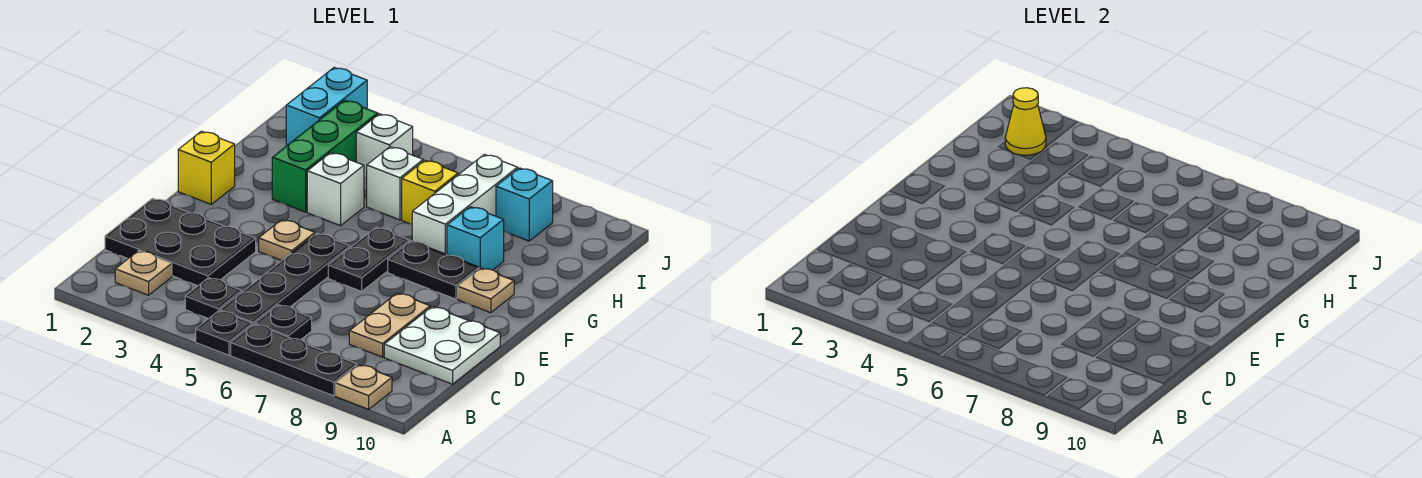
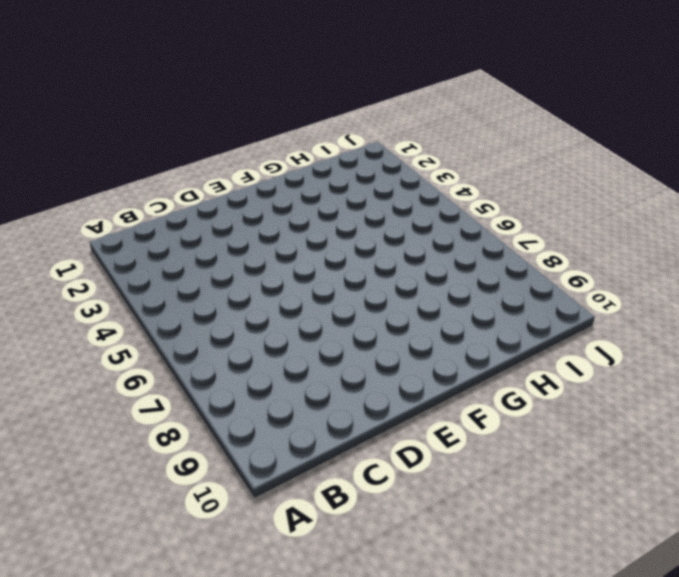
none -> black plate A5 level 1
none -> black plate A6:A8 level 1
none -> tan plate A9 level 1

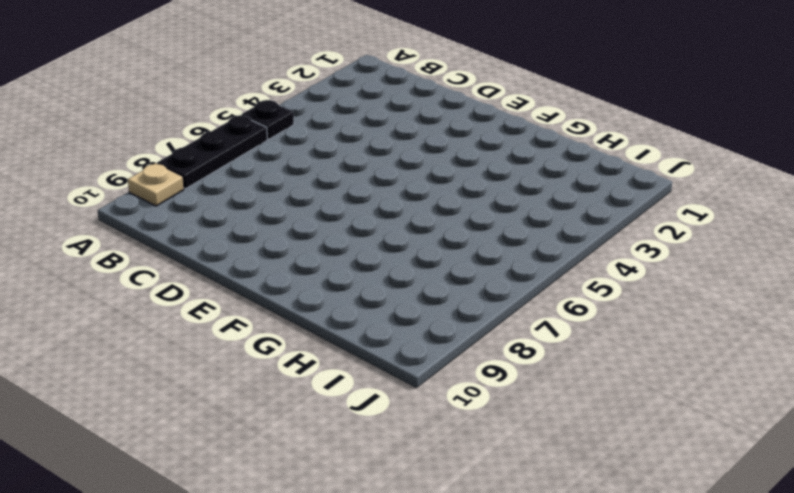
none -> tan plate B2 level 1
none -> black plate B4 level 1
none -> black plate B5:E5 level 1

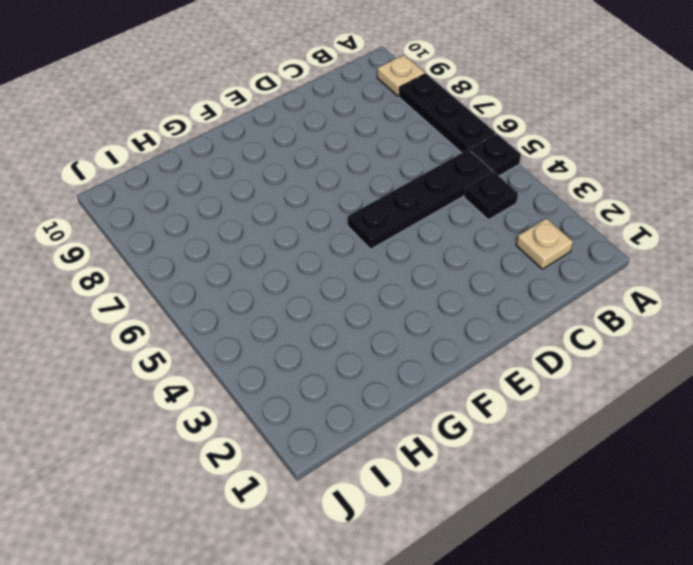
none -> black plate B6 level 1
none -> black plate C1:D3 level 1
none -> tan plate C8:D8 level 1

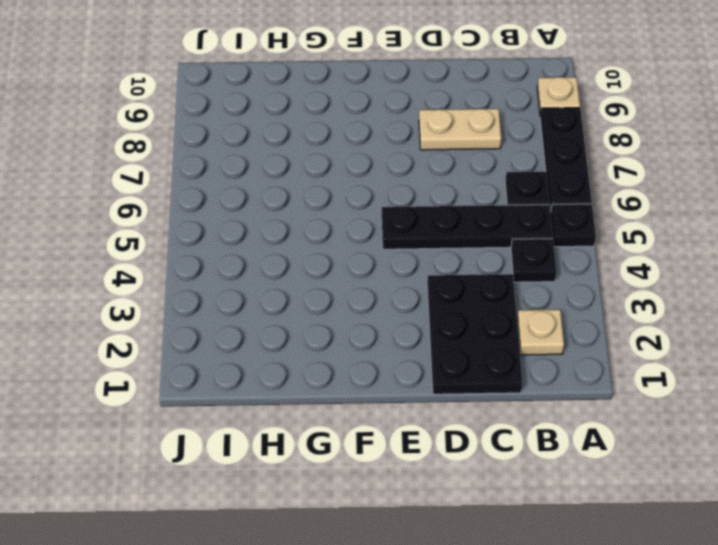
none -> white plate C9:D10 level 1
none -> tan plate E4 level 1
none -> black plate E6:F6 level 1

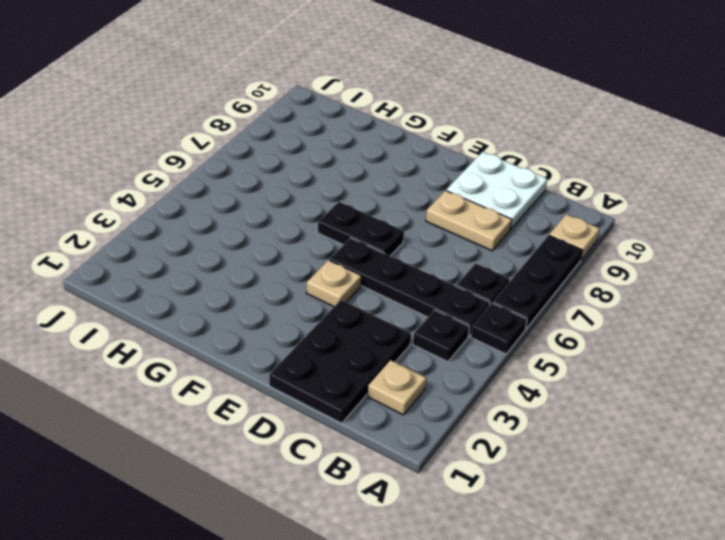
none -> yellow brick F1 level 1
none -> black plate F7:F8 level 1
none -> tan plate F9 level 1

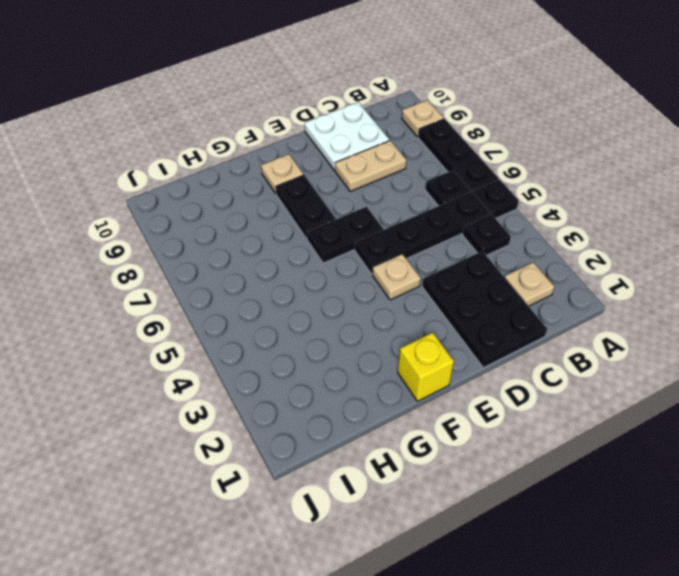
none -> green brick G3:I3 level 1
none -> white brick G4 level 1
none -> white brick G7:I7 level 1

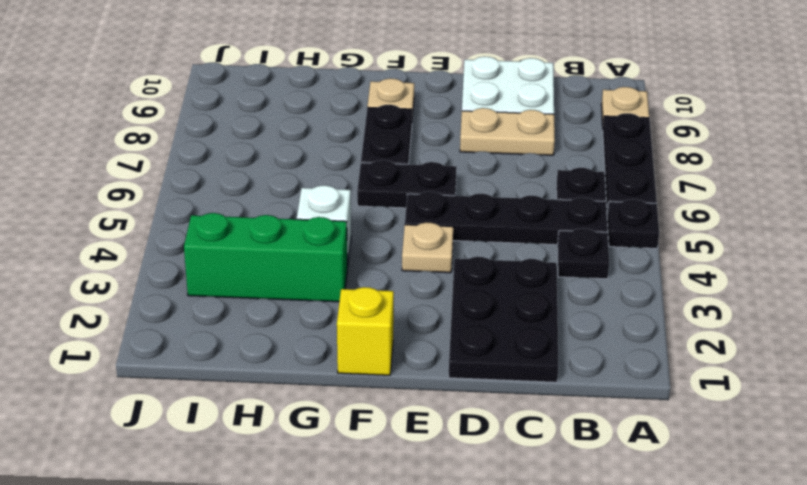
none -> tan plate B2 level 1
none -> white brick G7:I7 level 1
none -> cyan brick G8 level 1

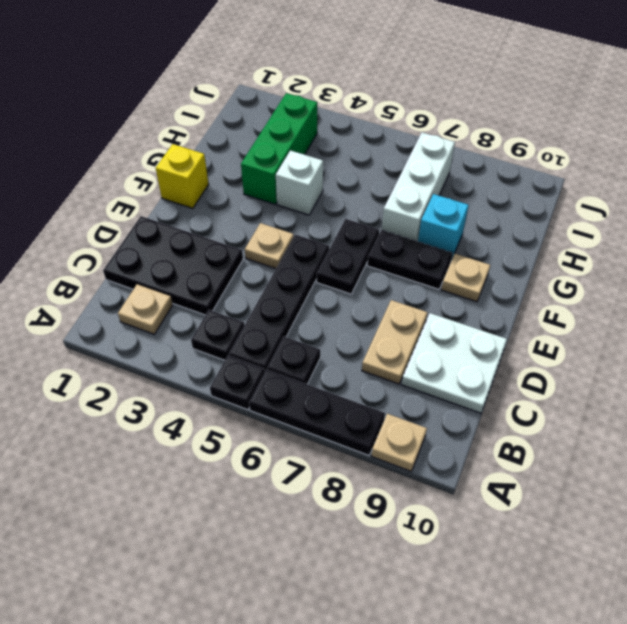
none -> white brick H5 level 1
none -> yellow brick H6 level 1
none -> cyan brick I2:J2 level 1

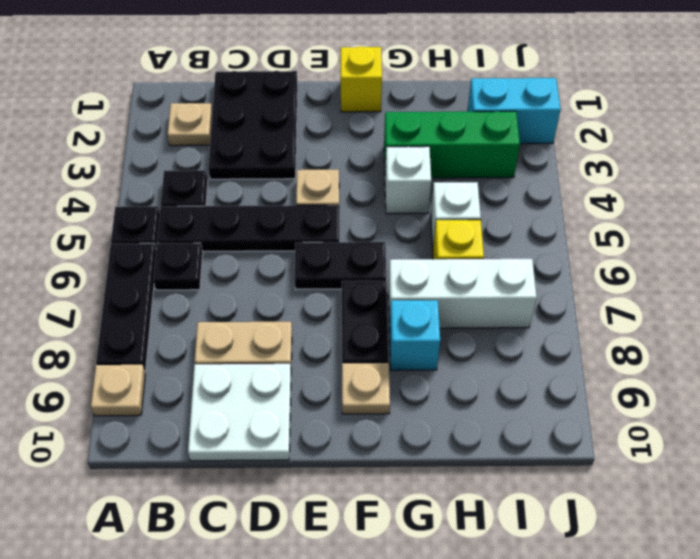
none -> white brick I4 level 1
none -> cyan brick I8 level 1
none -> yellow cone I2 level 2

